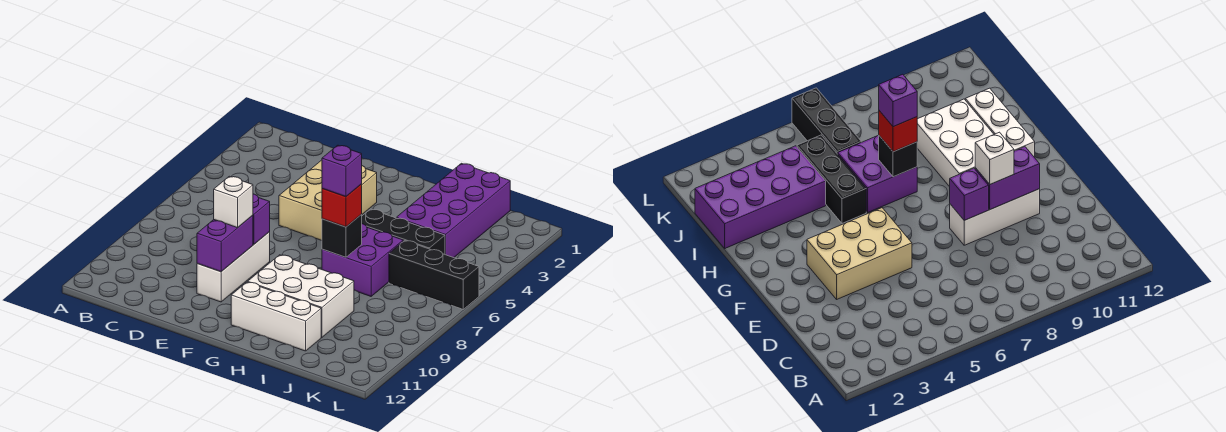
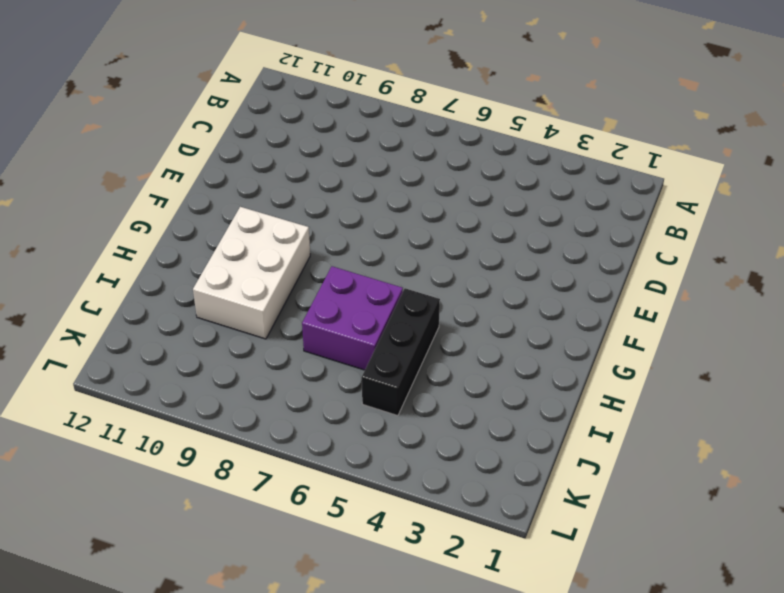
none -> tan brick E3:F5 level 1
none -> white brick E8:E10 level 1
none -> white brick G11:I11 level 1

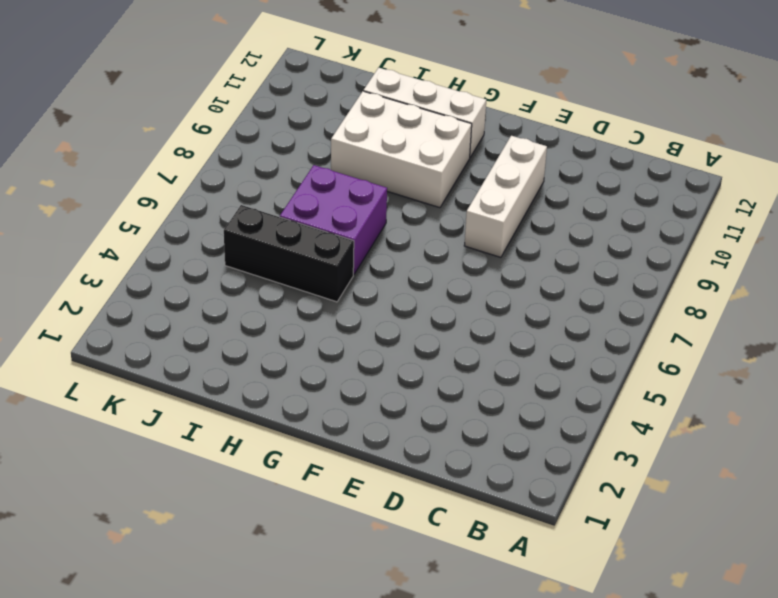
none -> tan brick E3:F5 level 1
none -> purple brick I1:J4 level 1
none -> black brick J6:L6 level 1

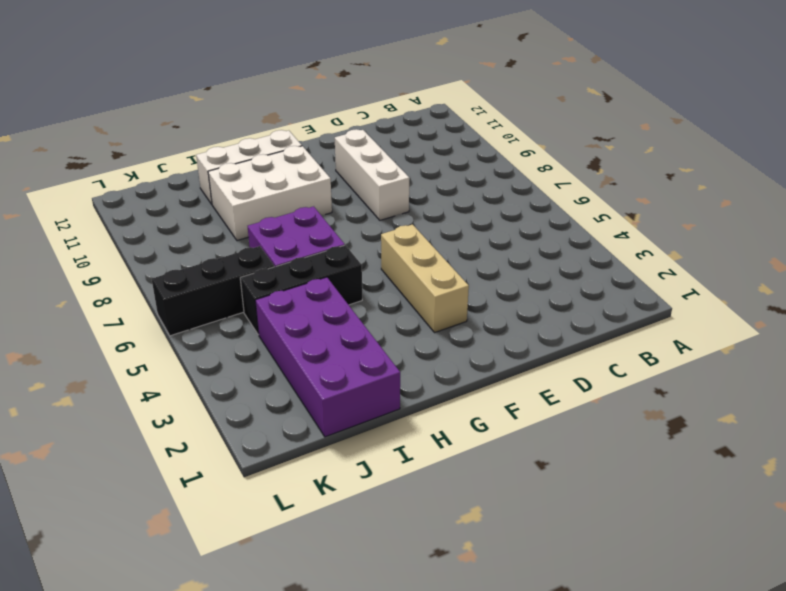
tan brick F3:F5 level 1 -> tan brick E3:F5 level 1
none -> purple brick E8 level 2
none -> purple brick E9:E10 level 2
none -> black brick H7 level 2

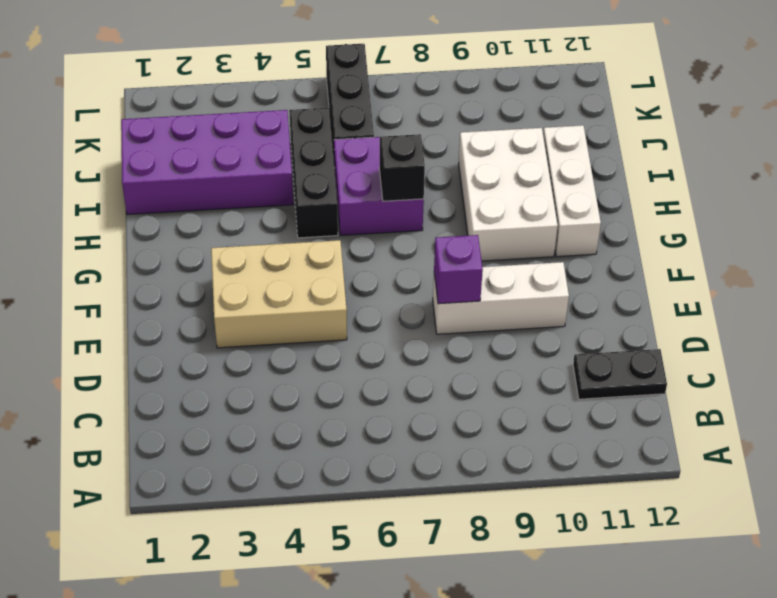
black plate C11:C12 level 1 -> none
none -> purple brick E9:E10 level 2
none -> white brick E9 level 3
none -> red brick H7 level 3

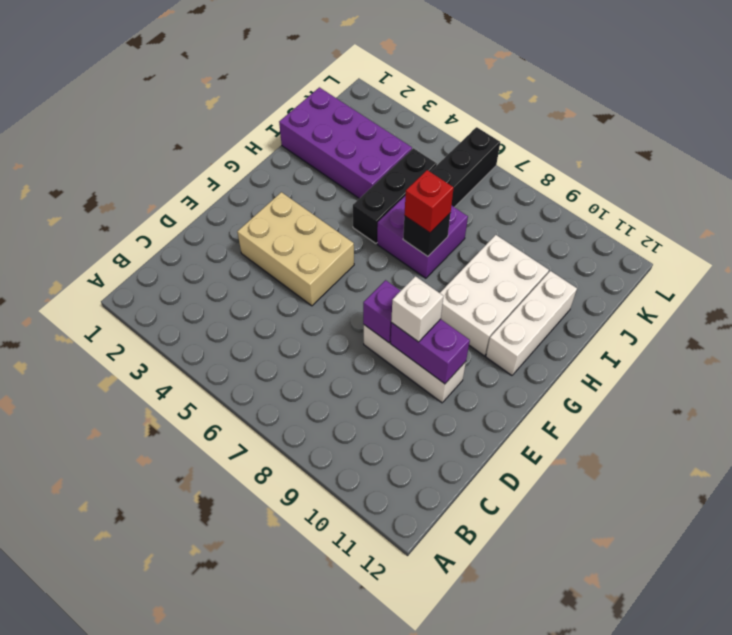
none -> purple brick H7 level 4

